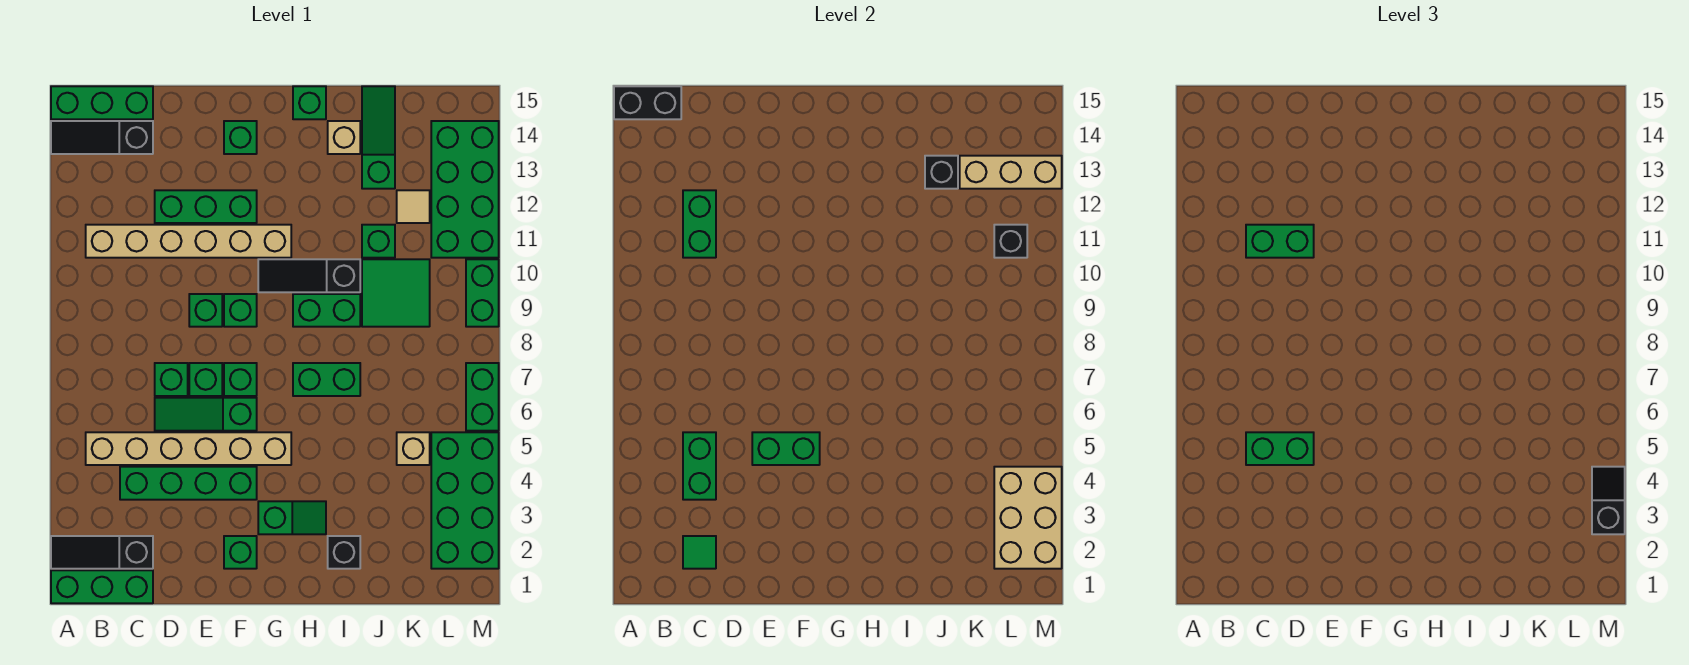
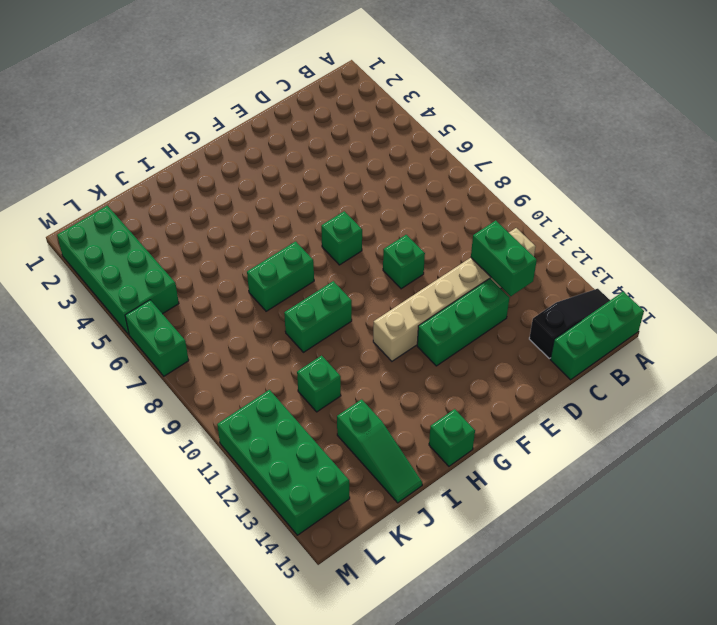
none -> green brick A1:C1 level 1
none -> black slope A2:C2 level 1 top C
none -> tan brick B5:G5 level 1
none -> green brick C4:F4 level 1

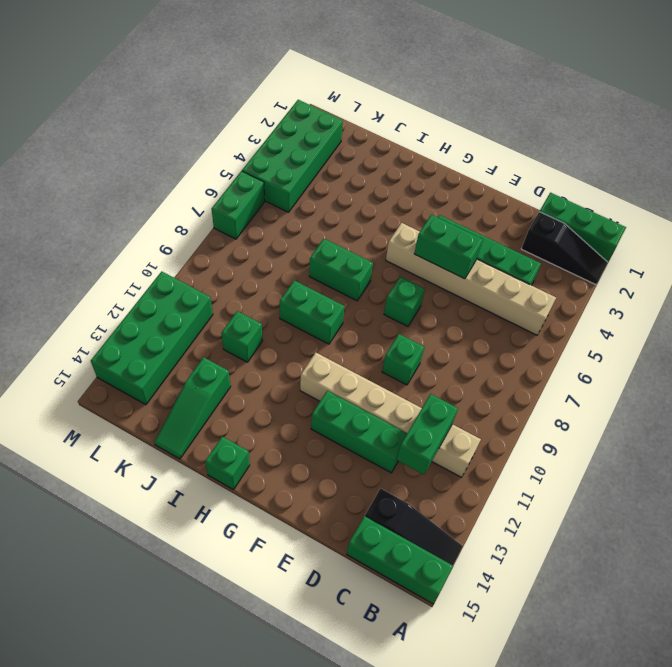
none -> green slope D6:F6 level 1 top F
none -> green brick D7 level 1
none -> green brick E7 level 1
none -> green brick F2 level 1

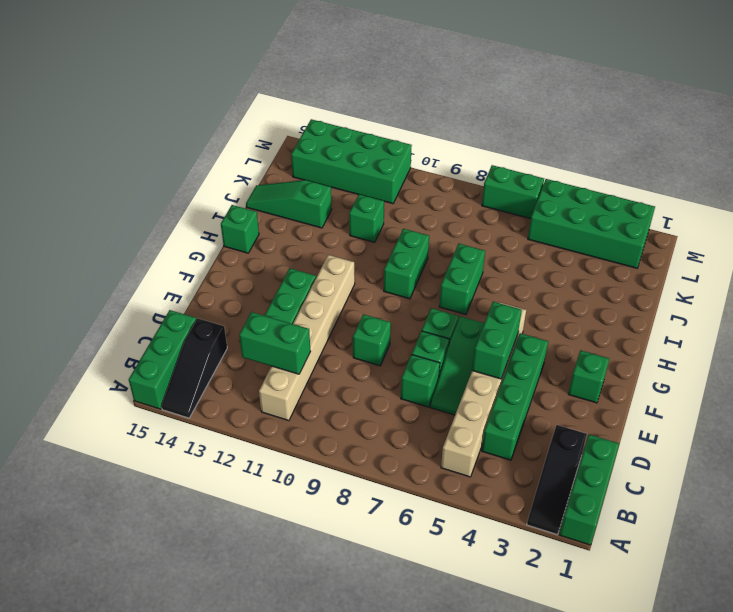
none -> green brick F9 level 1
none -> green brick F14 level 1
none -> green slope G3:H3 level 1 top G
none -> black slope G10:I10 level 1 top I

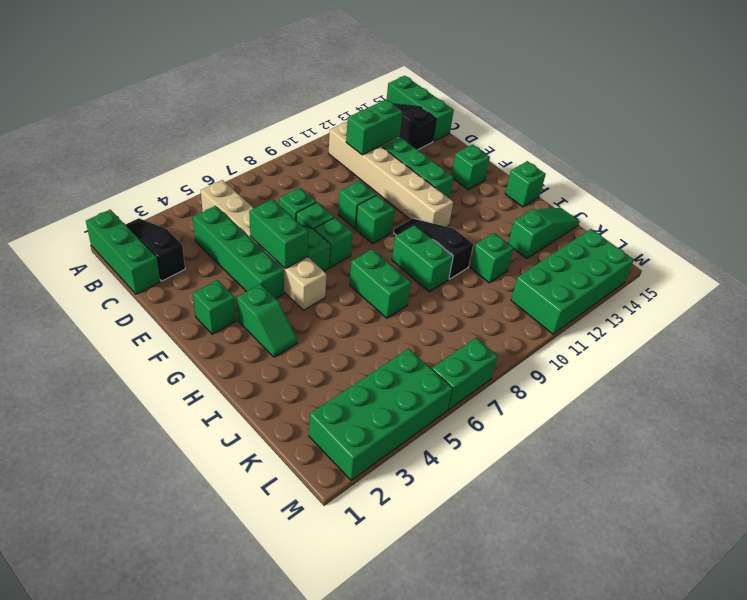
none -> black brick I2 level 1
none -> tan brick I14 level 1
none -> green tile J9:K10 level 1
none -> tan brick K5 level 1

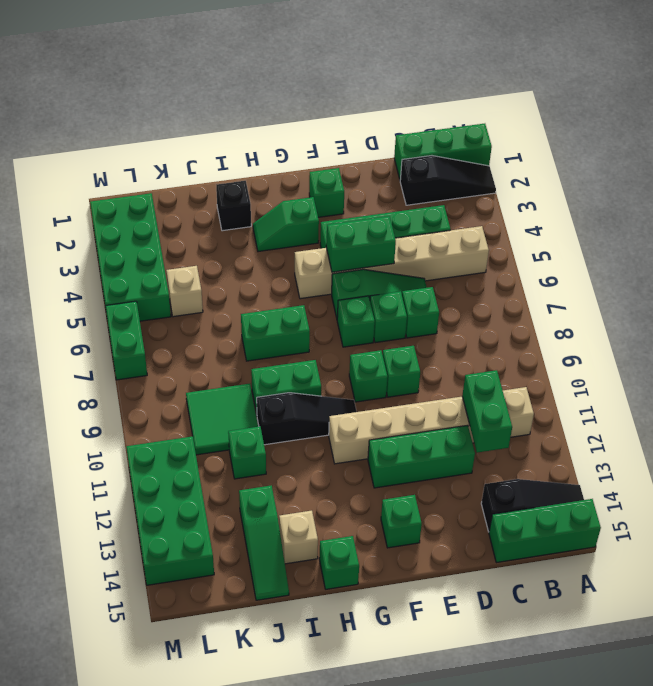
none -> tan tile K12 level 1
none -> green brick M9:M10 level 1
none -> black brick A15:B15 level 2
none -> green tile C2 level 2

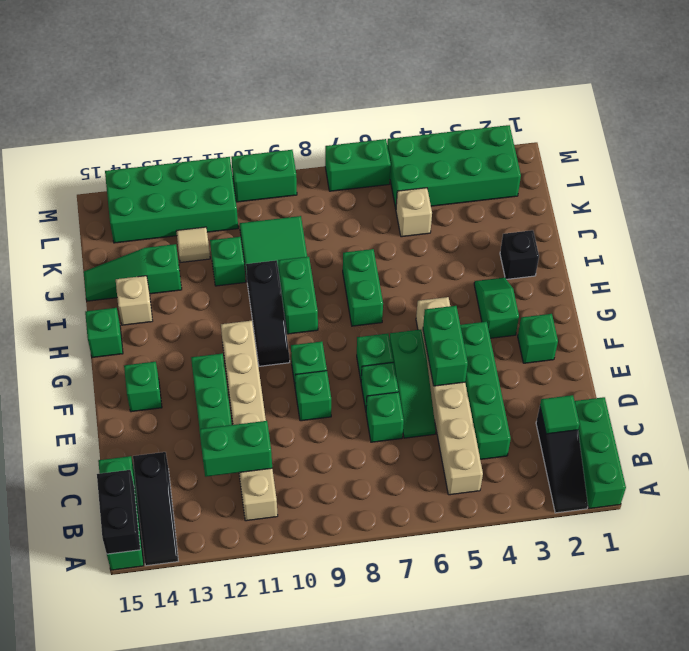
none -> green brick C4:C5 level 2
none -> black brick J13 level 2
none -> tan brick K13:M13 level 2
none -> tan brick L2:M4 level 2

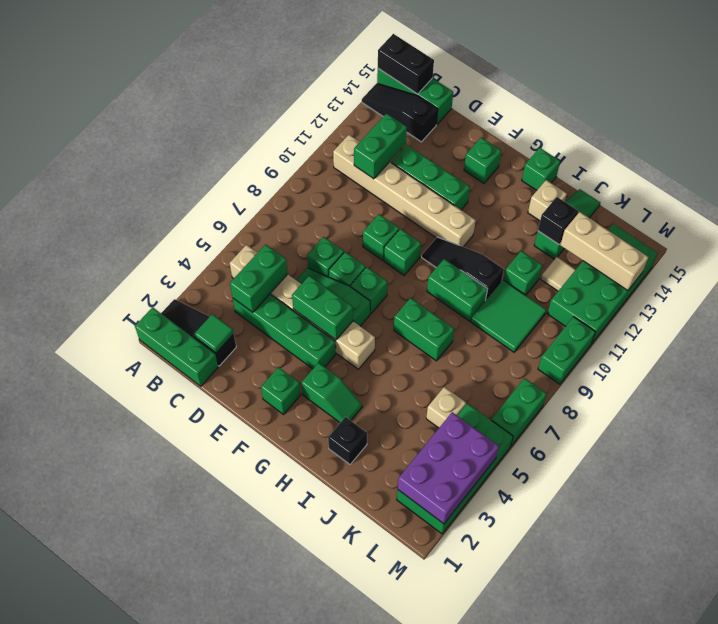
purple brick L2:M4 level 2 -> tan brick L2:M4 level 2
none -> black brick L11 level 2
none -> green brick C5:D5 level 3
none -> green brick C11:D11 level 3
none -> black slope M3:M4 level 3 top 3

